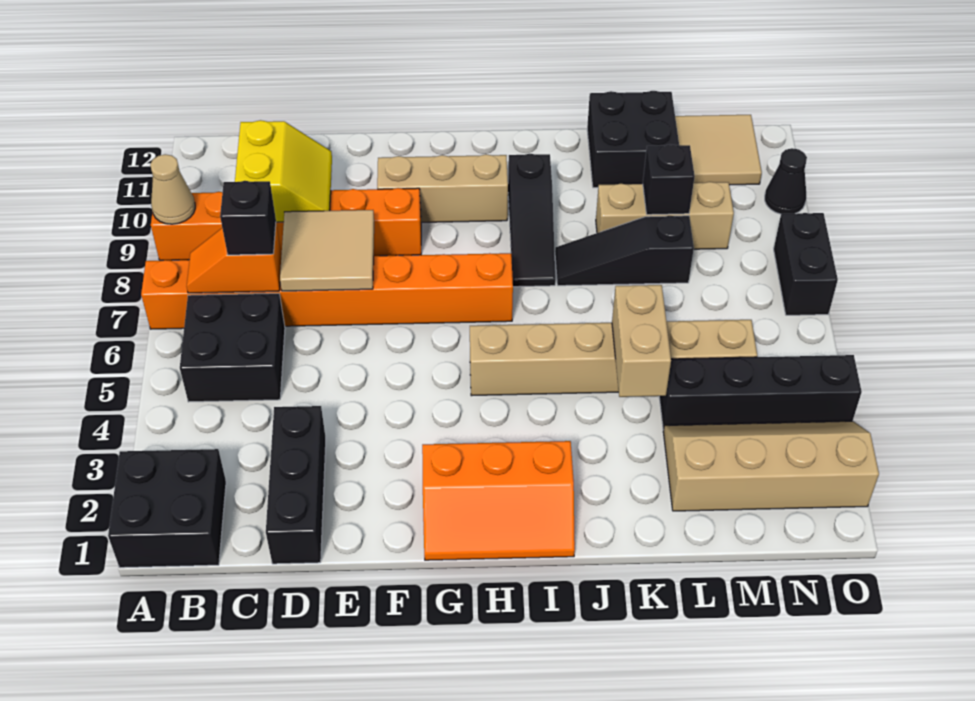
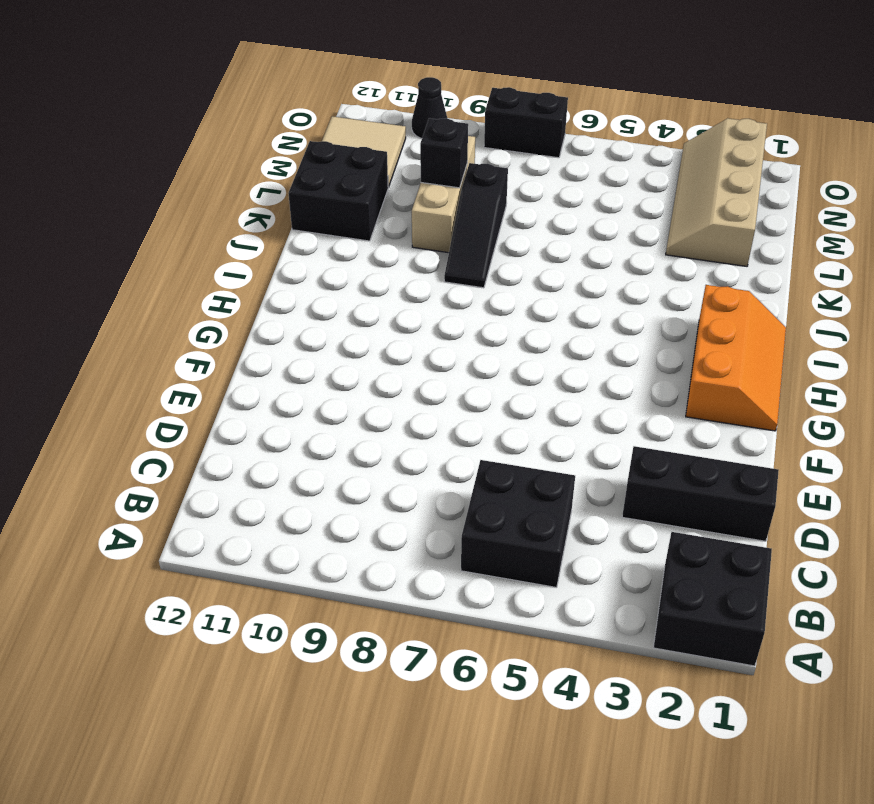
none -> orange brick A7:H7 level 1
none -> orange brick A9:F9 level 1
none -> tan brick F10:H10 level 1

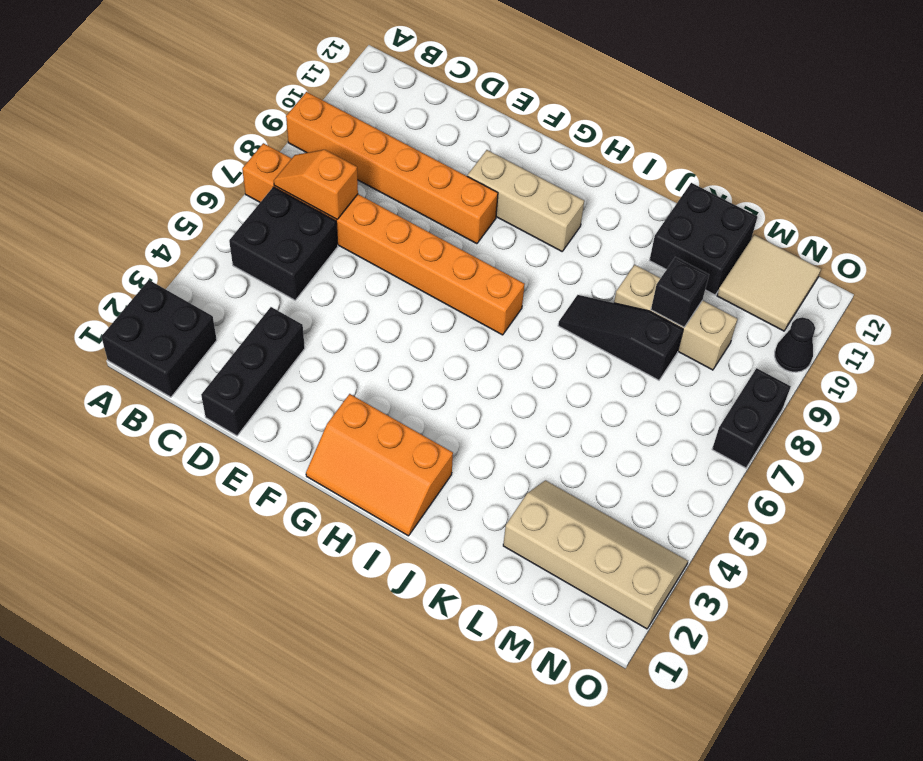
none -> tan brick H5:M5 level 1
none -> black slope I8:I10 level 1 top 10
none -> black brick L4:O4 level 1

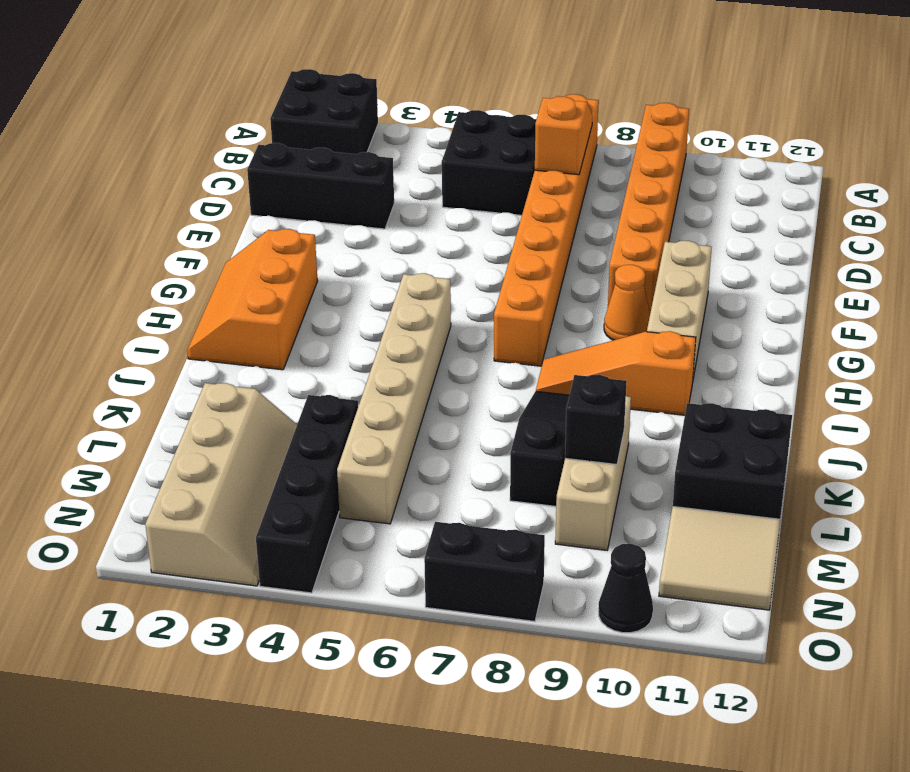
orange cone G9 level 1 -> none
orange slope I8:I10 level 1 top 10 -> black slope I8:I10 level 1 top 10
none -> tan cone A9 level 2
none -> yellow slope C9:D10 level 2 top C
none -> tan tile D7:E8 level 2

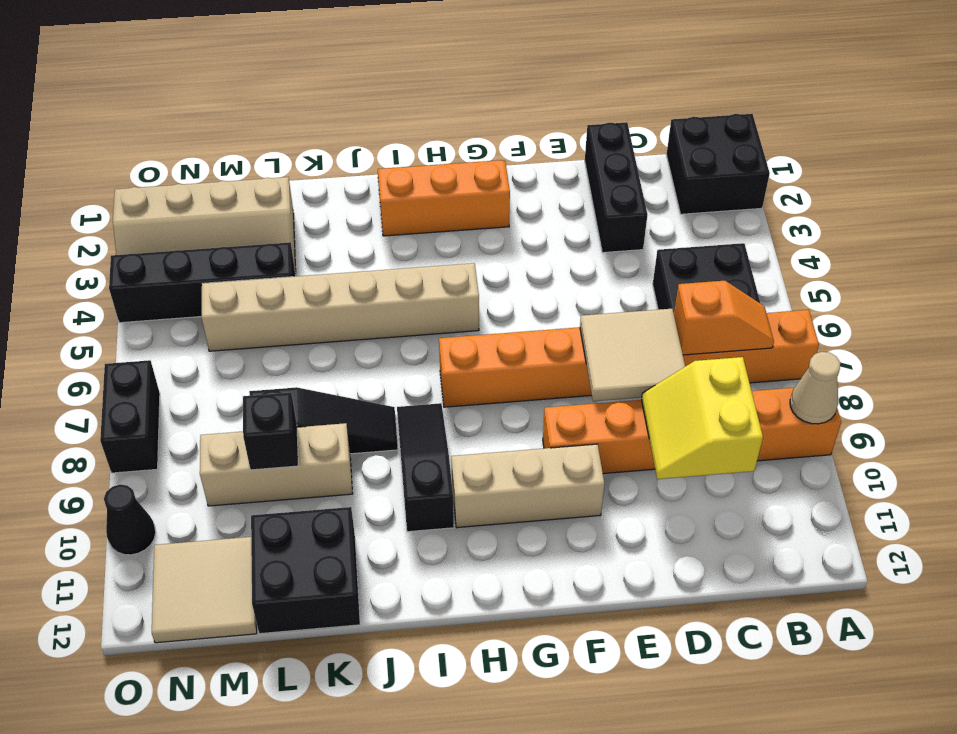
none -> tan brick K4:K5 level 2
none -> black brick C7 level 3

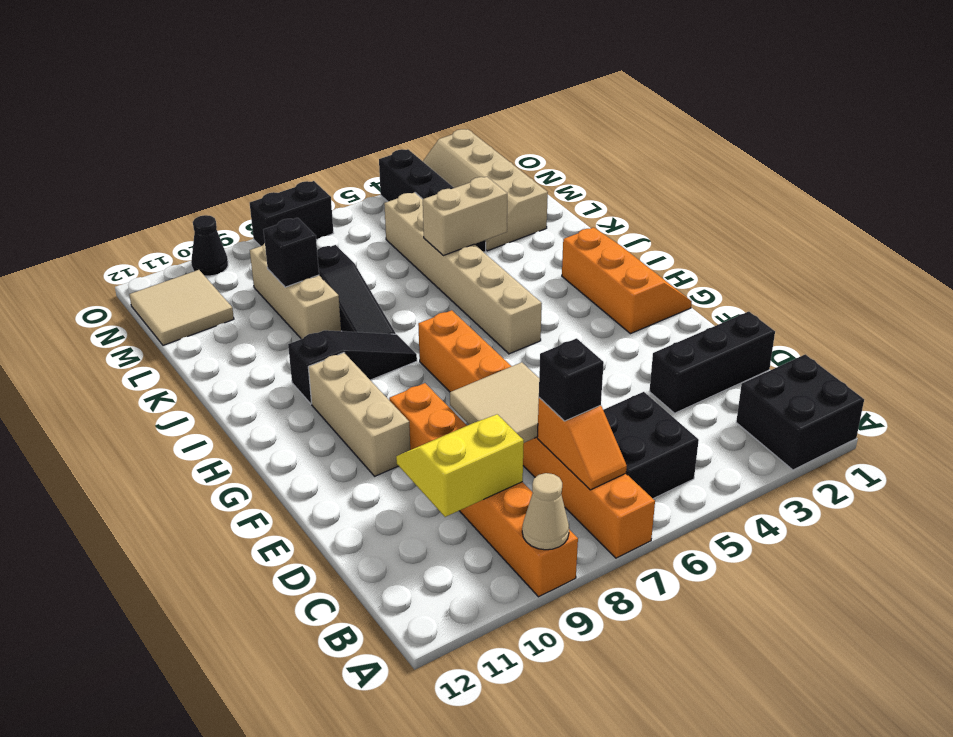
none -> black brick K11:L12 level 1

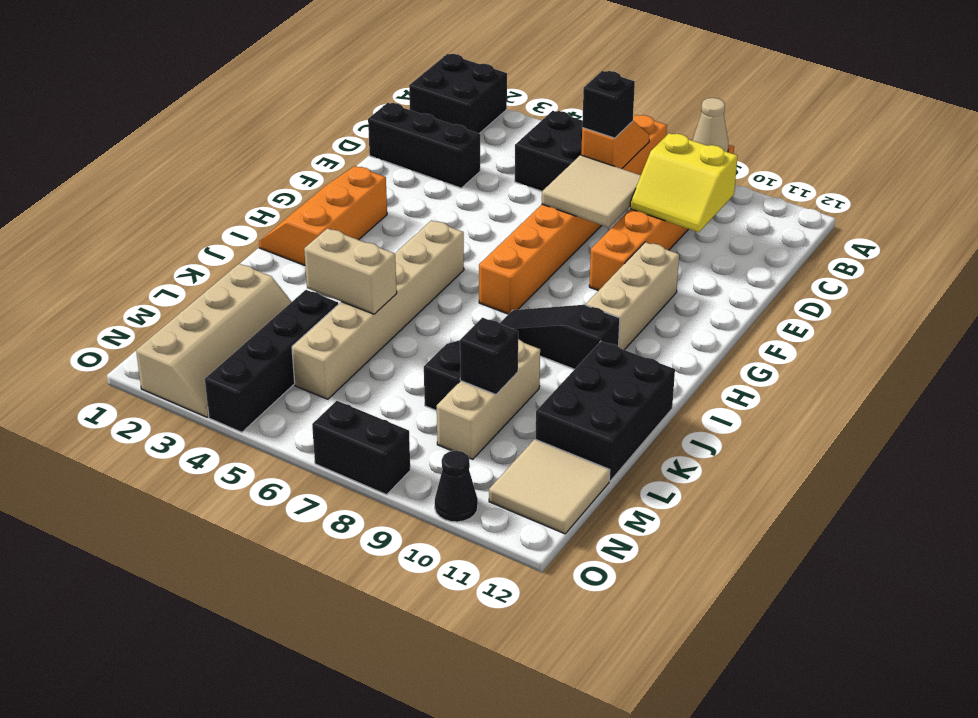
black brick J11:L12 level 1 -> black brick K11:L12 level 1

